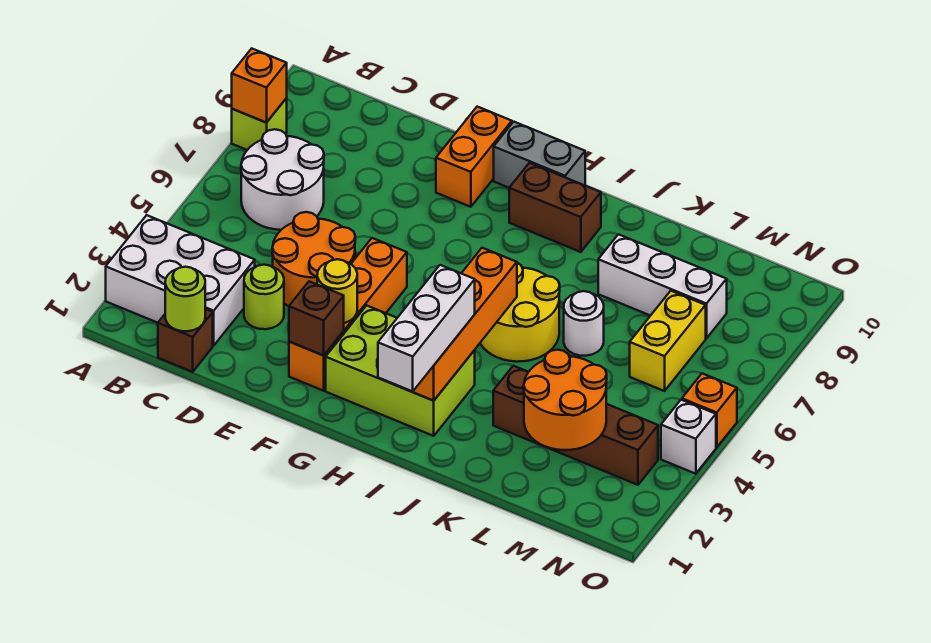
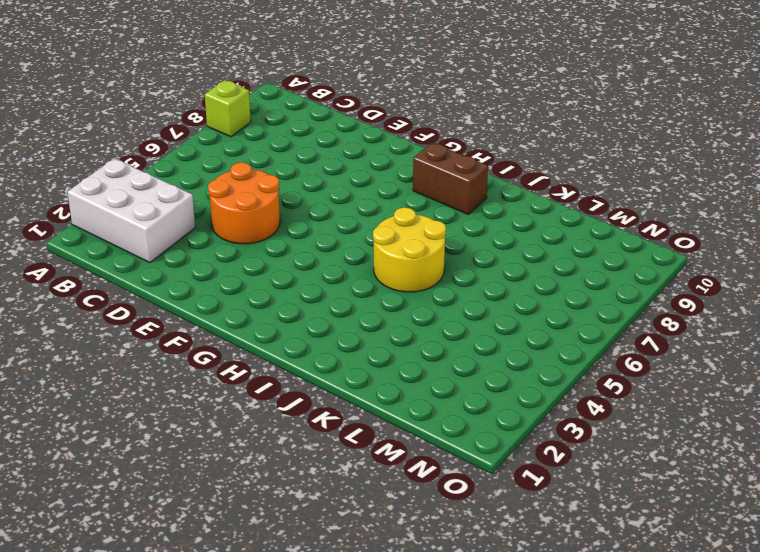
none -> white round brick B6:C7 level 1
none -> brown brick C1 level 1
none -> lime round brick D3 level 1

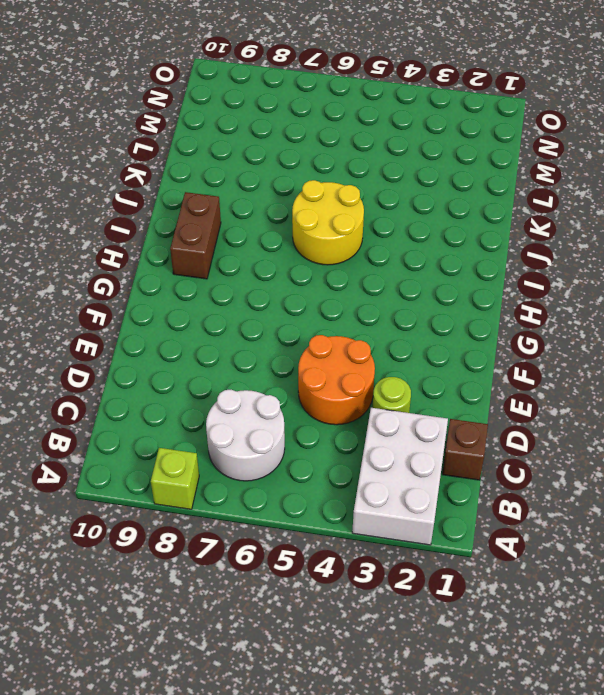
none -> orange brick F2:F5 level 1
none -> orange brick F9:F10 level 1
none -> lime brick G2:I3 level 1

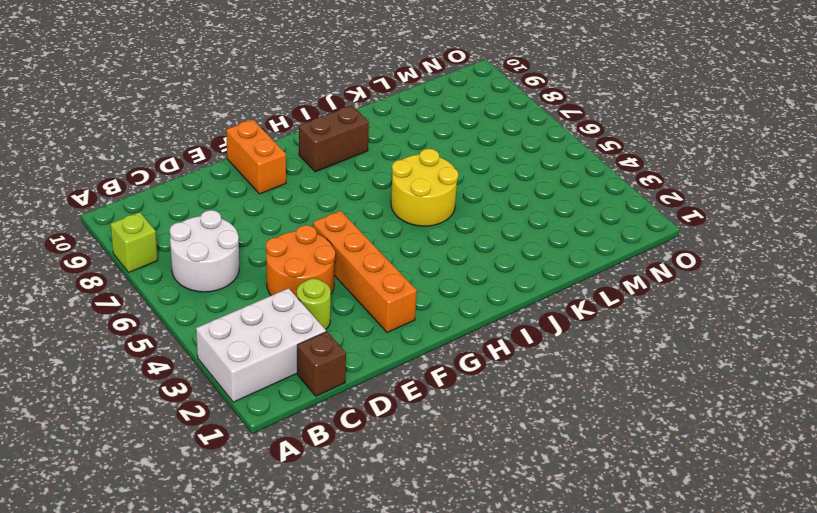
none -> lime brick G2:I3 level 1
none -> grey brick G10:H10 level 1
none -> brown brick K3:N3 level 1

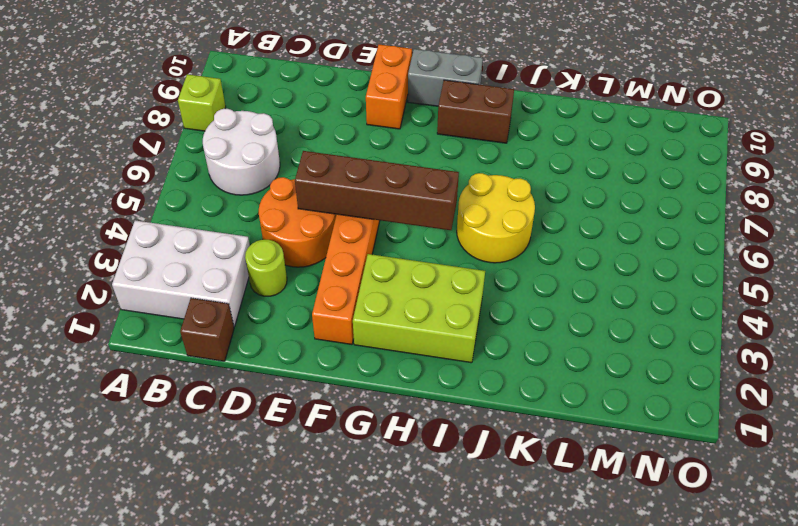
brown brick E5:H5 level 2 -> brown brick K3:N3 level 1
none -> white round brick K6 level 1
none -> white brick K8:M8 level 1
none -> yellow brick M6:M7 level 1

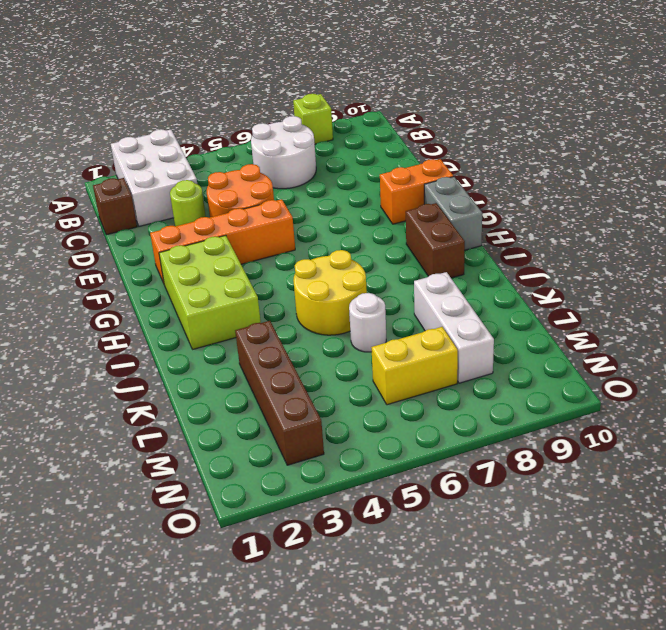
none -> white brick O4 level 1
none -> orange brick O5 level 1
none -> orange brick A8 level 2

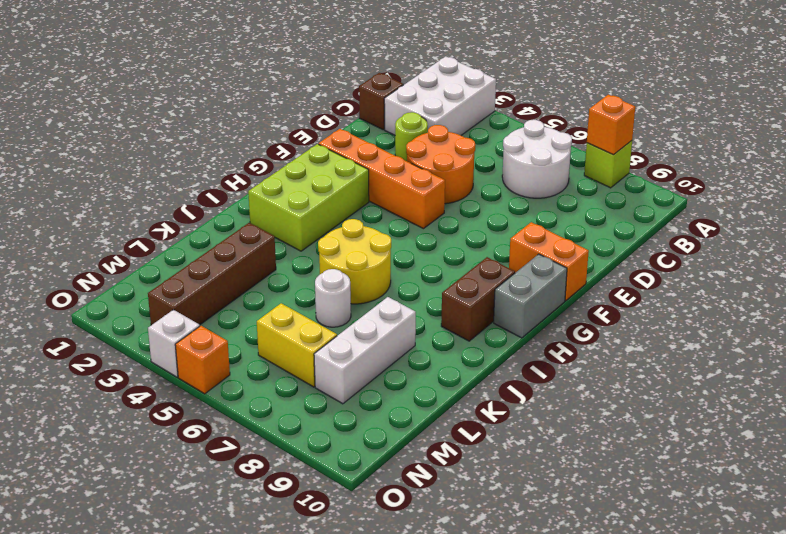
none -> lime round brick C1 level 2
none -> brown brick F2 level 2
none -> yellow round brick F3 level 2

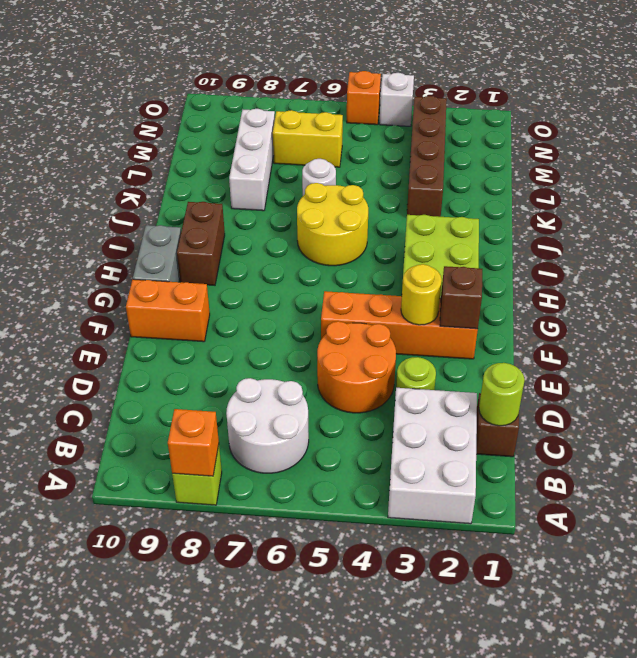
none -> orange brick I2:I5 level 2
none -> orange round brick L2:M3 level 2
none -> white brick I1:I3 level 3

